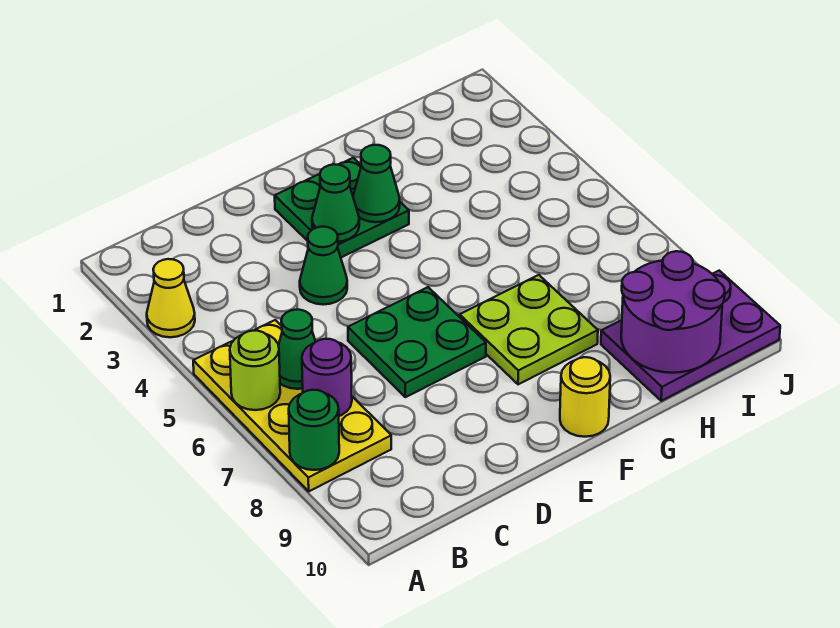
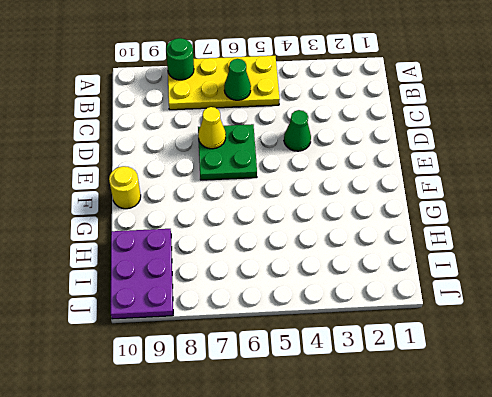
yellow cone D7 level 2 -> yellow cone A3 level 1
none -> green plate E2:F3 level 1
none -> lime plate F7:G8 level 1
none -> lime round brick A6 level 2

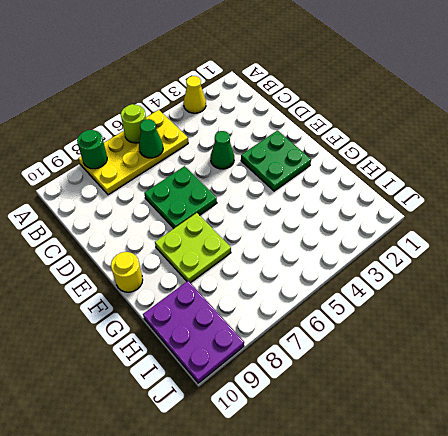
none -> purple round brick B7 level 2
none -> green cone E3 level 2
none -> green cone F3 level 2

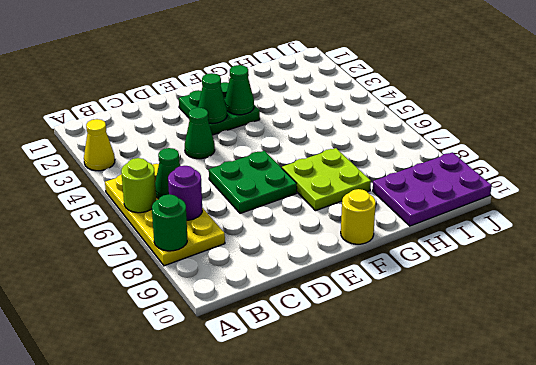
none -> purple round brick H9:I10 level 2

